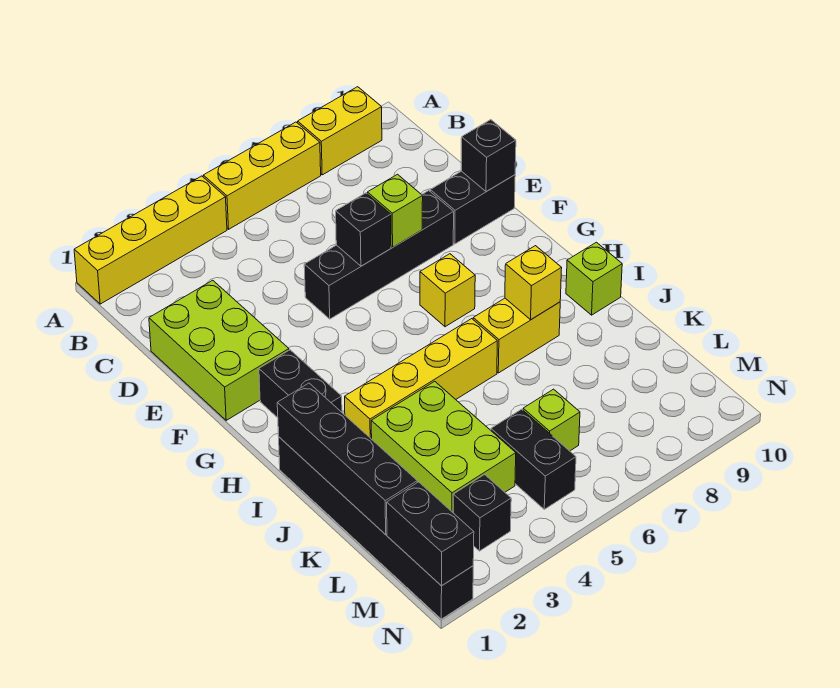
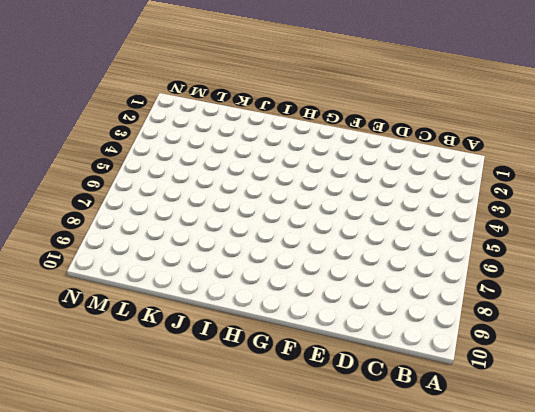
none -> yellow brick A1:A4 level 1
none -> yellow brick A5:A7 level 1
none -> yellow brick A8:A9 level 1

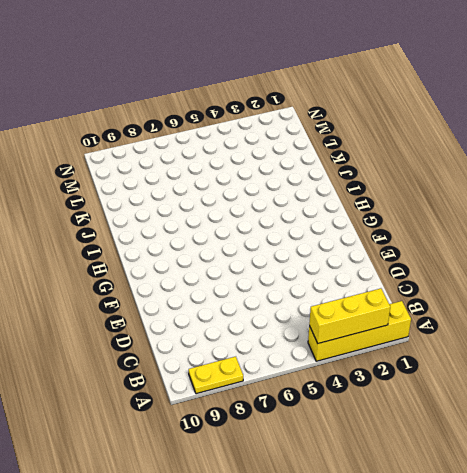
yellow brick A2:A4 level 2 -> yellow brick A5:A7 level 1
yellow plate A8:A9 level 1 -> yellow brick A8:A9 level 1
none -> lime brick D1:F2 level 1
none -> black brick E5:E8 level 1
none -> black brick E9:E10 level 1

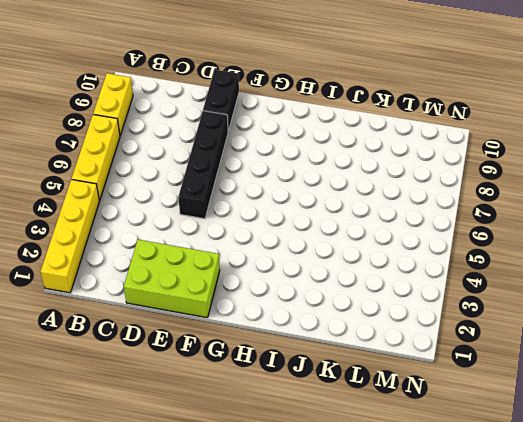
none -> black brick G2:H2 level 1
none -> yellow brick G7 level 1
none -> black brick I1:N1 level 1

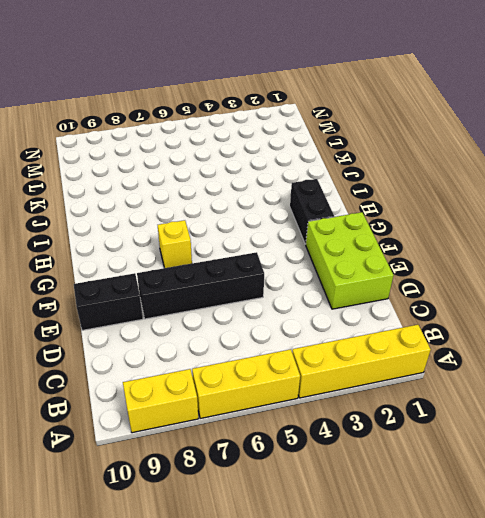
none -> black brick I1:N1 level 1
none -> yellow brick I3:I6 level 1
none -> yellow brick I7:I8 level 1

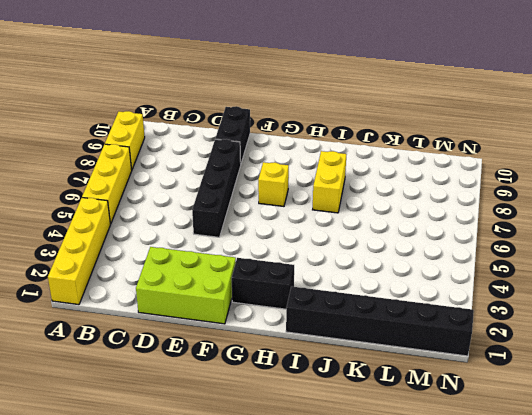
none -> yellow brick I3:I6 level 1
none -> lime brick I10 level 1
none -> lime brick J3:L4 level 1

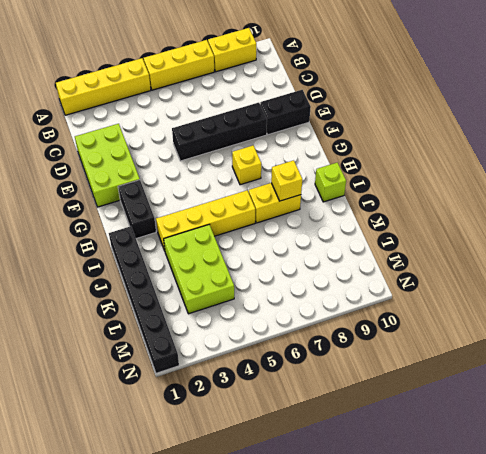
none -> black brick L5:M5 level 1
none -> lime brick L6 level 1
none -> black brick M3 level 1

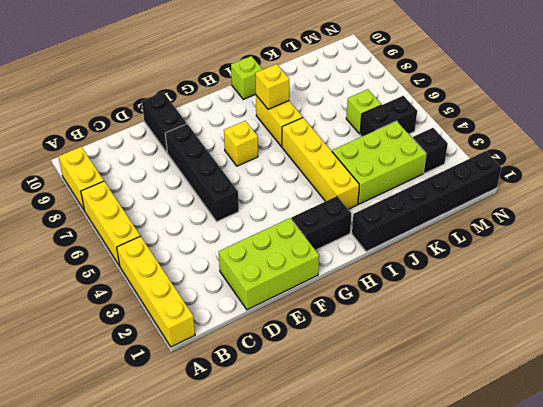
none -> black brick E6 level 2
none -> lime brick E7 level 2
none -> black brick E10 level 2

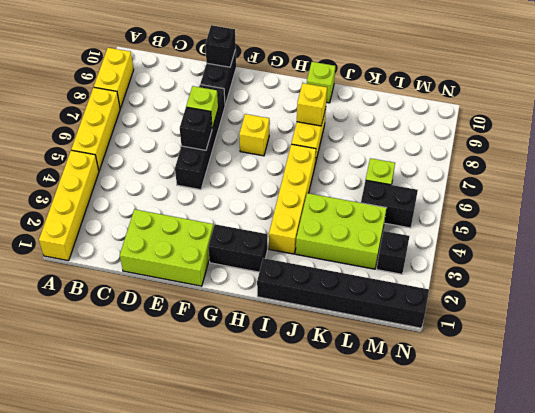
none -> black brick I1:L1 level 2
none -> black brick M1:N1 level 2

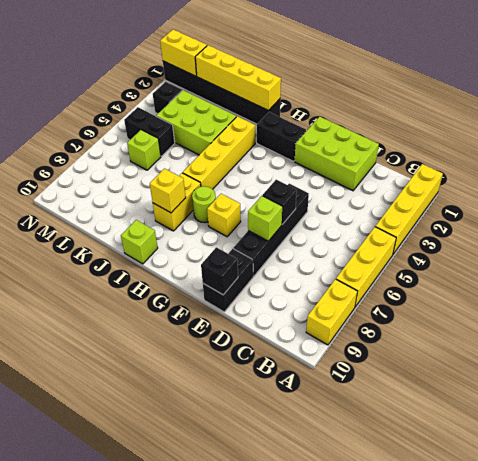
lime round brick H7 level 1 -> none
yellow brick I1:L1 level 2 -> black brick I1:L1 level 2
yellow brick M1:N1 level 2 -> black brick M1:N1 level 2

